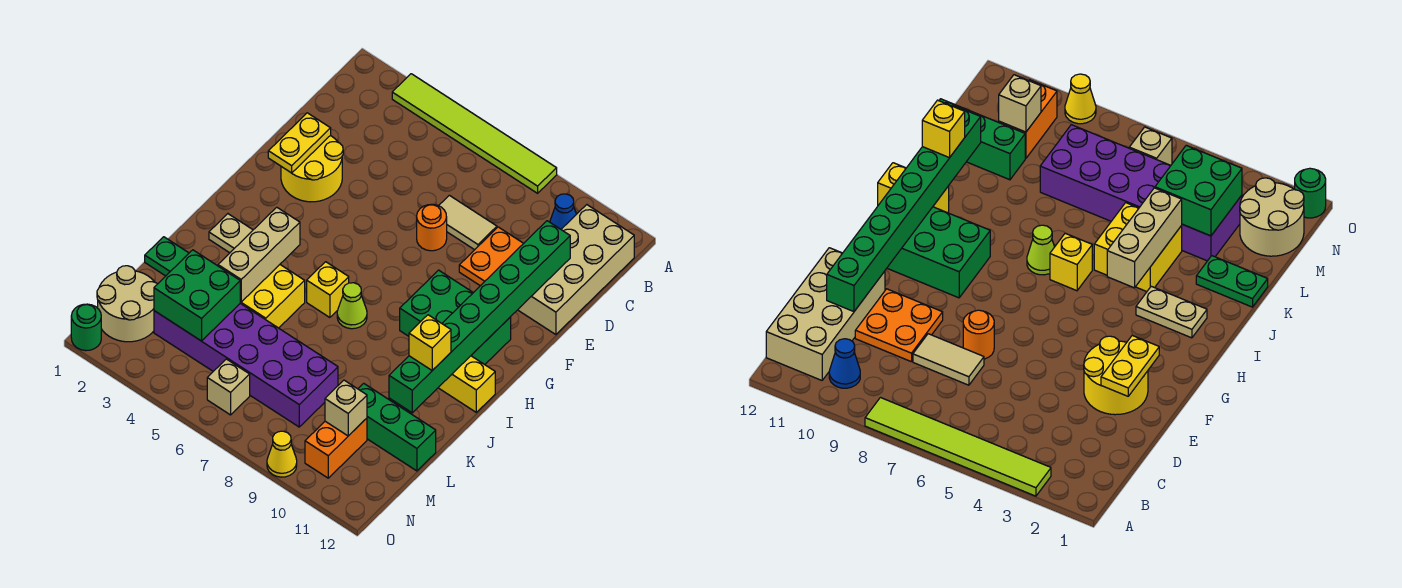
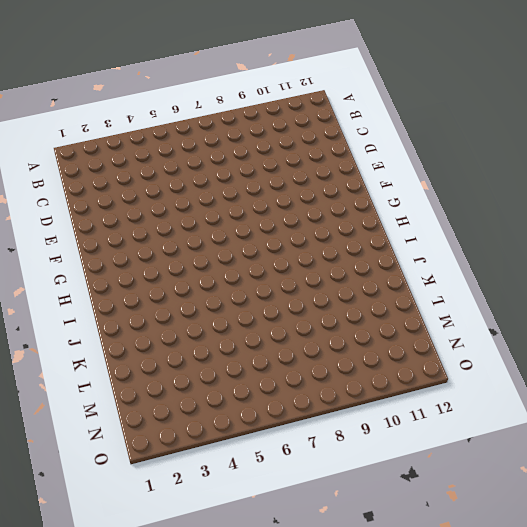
none -> lime tile A3:A8 level 1
none -> blue cone B10 level 1
none -> tan brick B11:E12 level 1

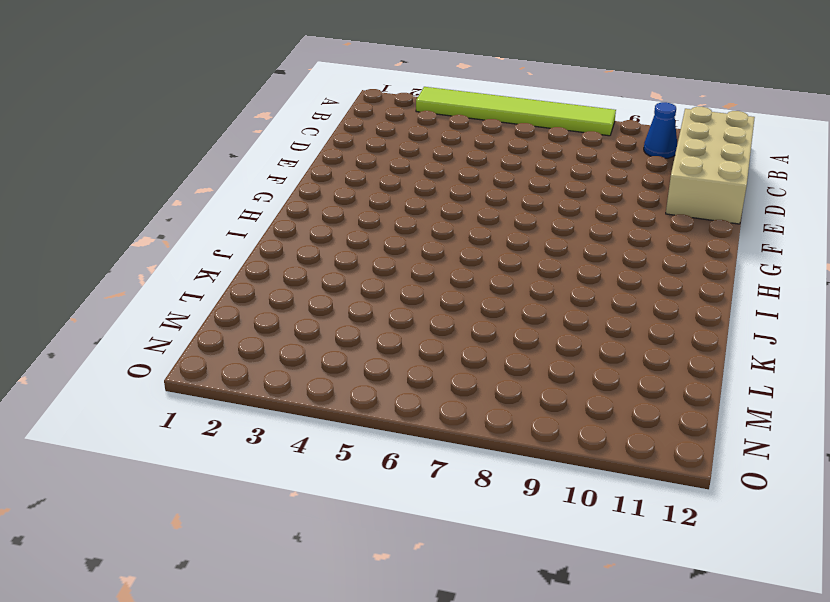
none -> tan tile D7:D8 level 1
none -> orange plate D9:E10 level 1
none -> yellow round brick E2:F3 level 1

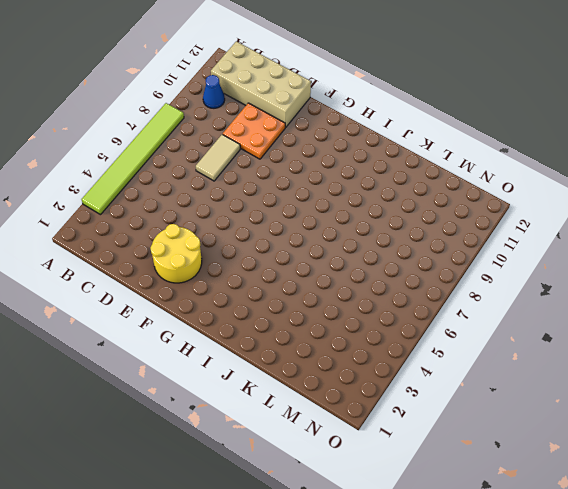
none -> orange round brick E7 level 1
none -> green brick G9:H11 level 1
none -> tan plate I2:I3 level 1

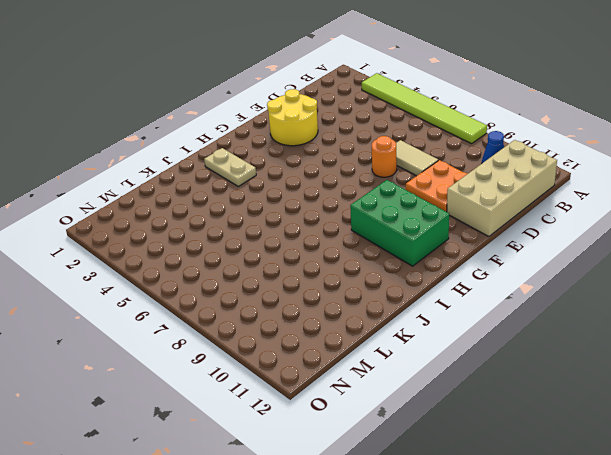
none -> yellow brick I6 level 1
none -> lime cone I7 level 1
none -> yellow brick I11:I12 level 1

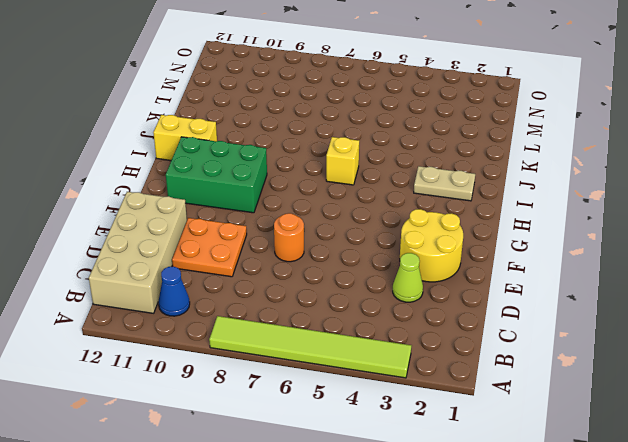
lime cone D3 level 1 -> lime cone I7 level 1
none -> tan tile D7:D8 level 1
none -> yellow brick J4:K5 level 1
none -> green plate K1:K2 level 1

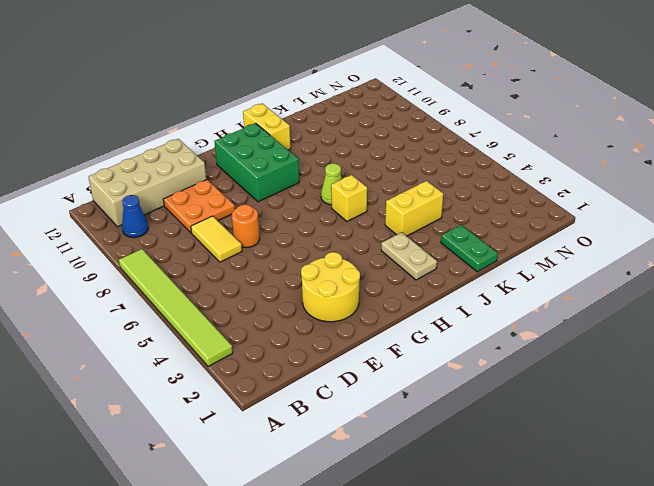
yellow tile D7:D8 level 1 -> tan tile D7:D8 level 1
yellow brick J4:K4 level 1 -> yellow brick J4:K5 level 1
none -> purple brick L3:M8 level 1
none -> green brick L10:L12 level 1
none -> tan round brick M1:N2 level 1

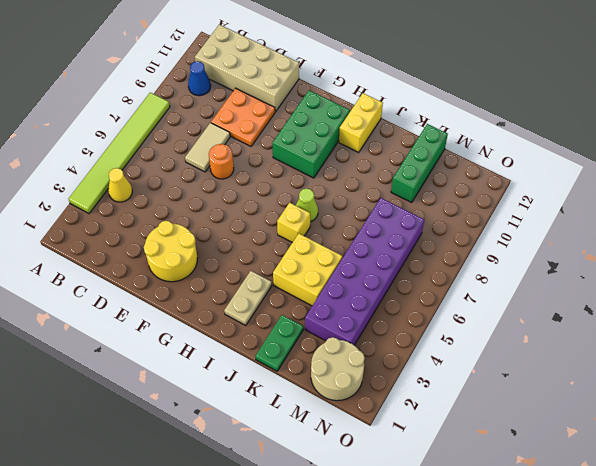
yellow cone B4 level 1 -> yellow cone O9 level 1
none -> orange brick M10:N10 level 1
none -> tan brick N6 level 1
none -> green round brick O1 level 1

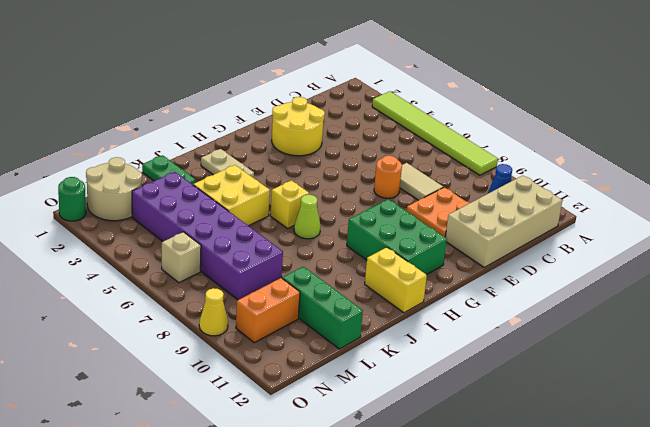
none -> green brick D11:K11 level 2
none -> yellow plate E2:F2 level 2
none -> tan brick I4:K4 level 2

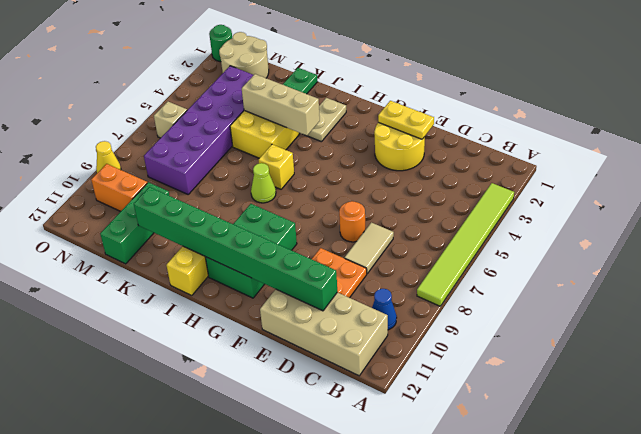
none -> green brick L3:M4 level 2
none -> tan brick M10 level 2
none -> yellow brick J11 level 3

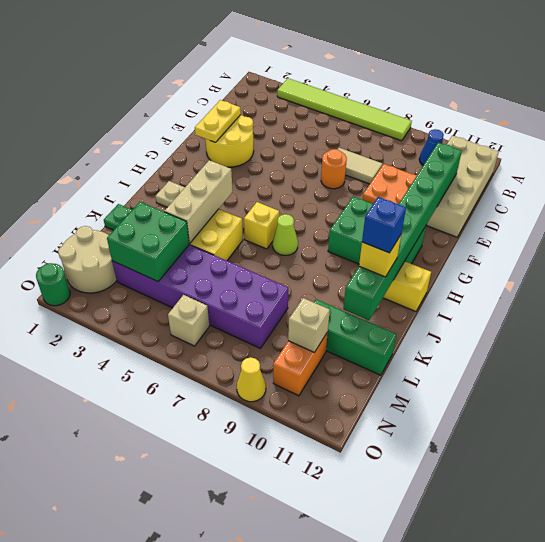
blue brick J11 level 4 -> none

